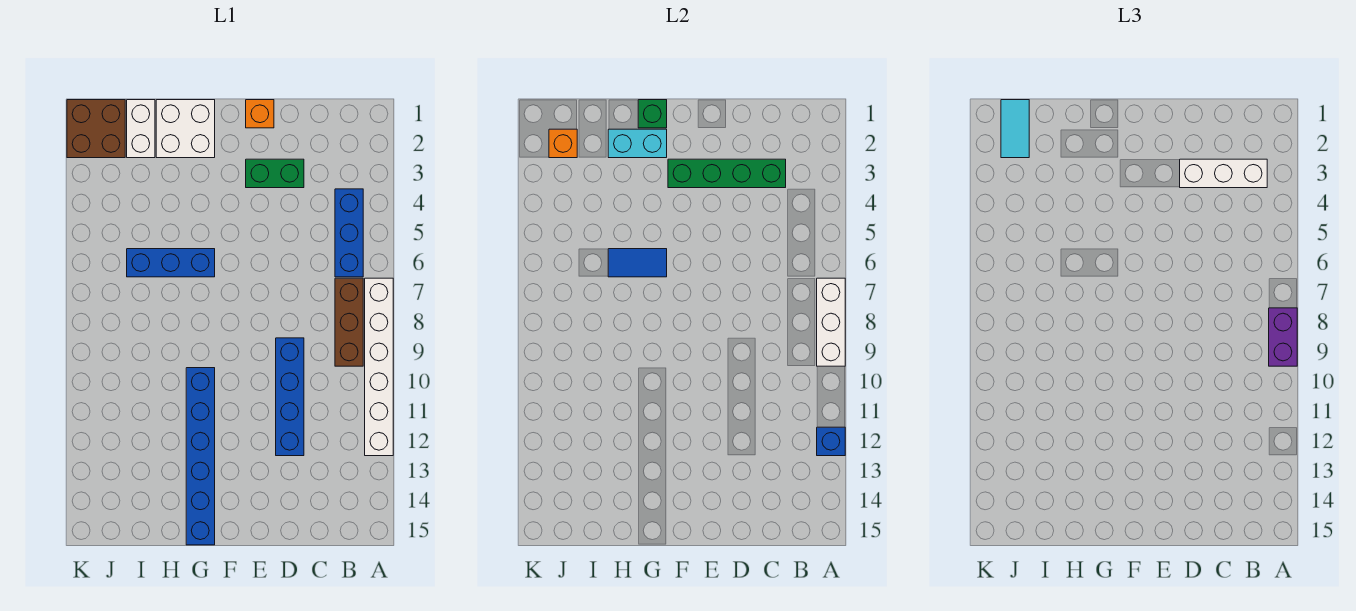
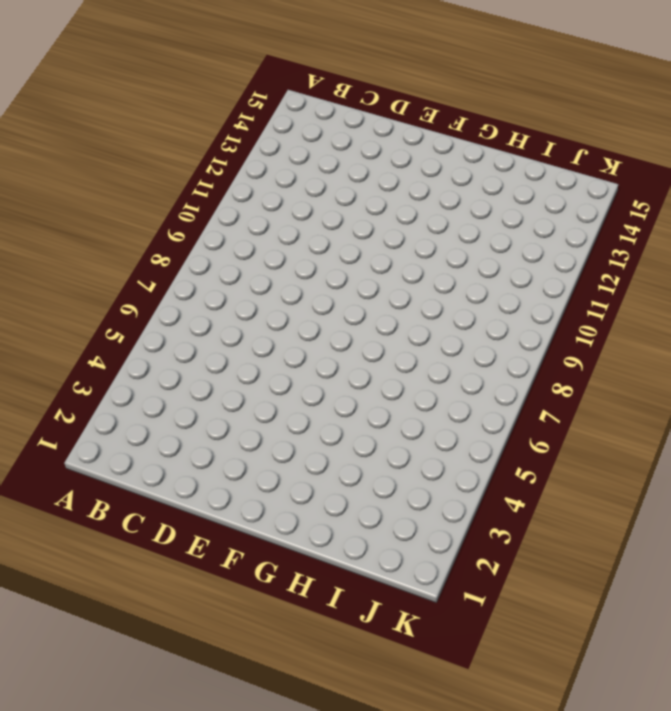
none -> white brick A7:A12 level 1
none -> blue brick B4:B6 level 1
none -> brown brick B7:B9 level 1

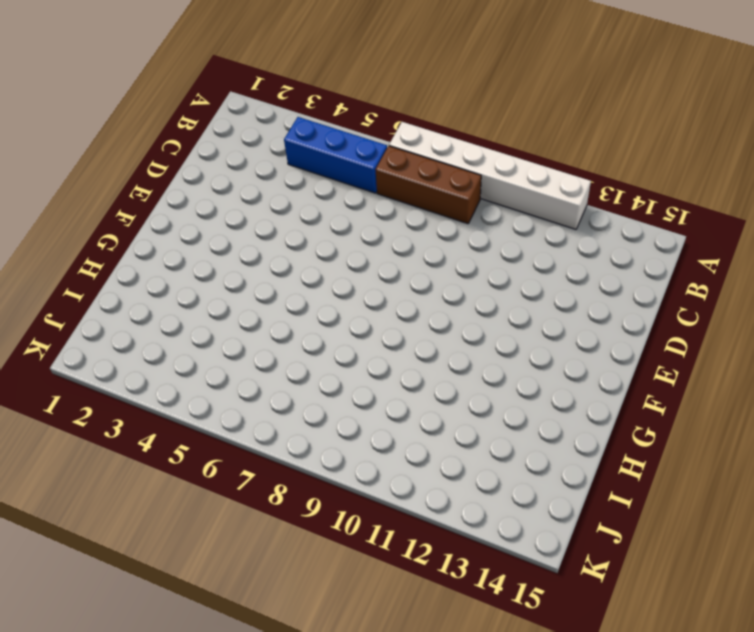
none -> green brick D3:E3 level 1
none -> blue brick D9:D12 level 1
none -> orange brick E1 level 1

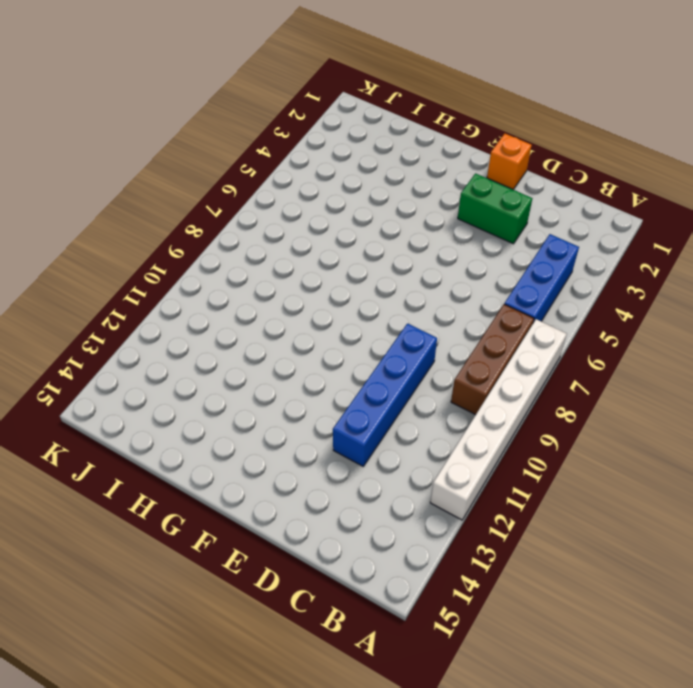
none -> white brick G1:H2 level 1
none -> blue brick G6:I6 level 1
none -> blue brick G10:G15 level 1

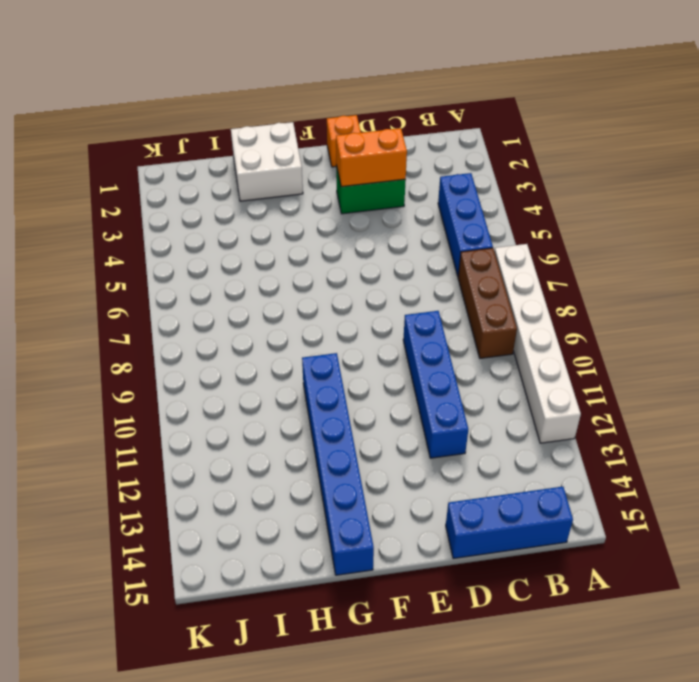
blue brick B15:D15 level 1 -> blue brick G6:I6 level 1
orange brick D3:E3 level 2 -> green brick C3:F3 level 2
none -> white brick I1:I2 level 1
none -> brown brick J1:K2 level 1
none -> white brick A7:A9 level 2

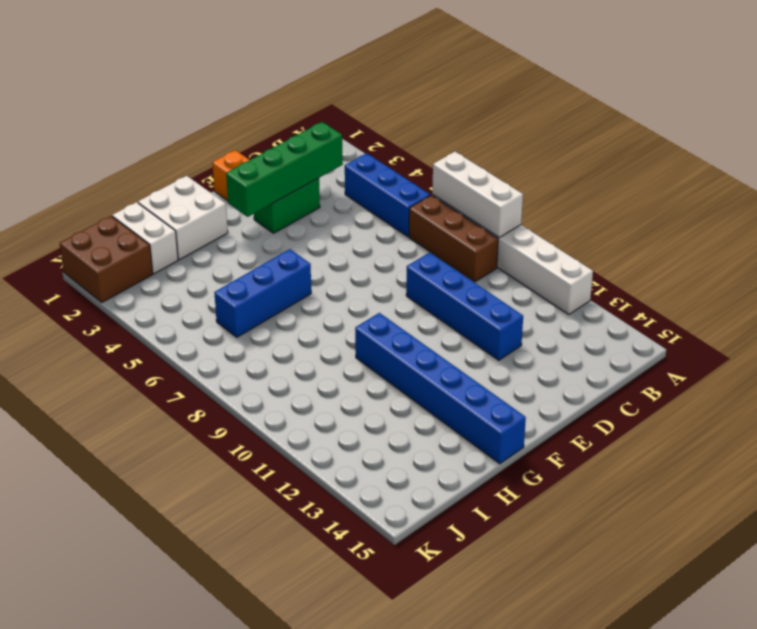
none -> blue brick A12 level 2
none -> green brick G1 level 2
none -> cyan brick G2:H2 level 2

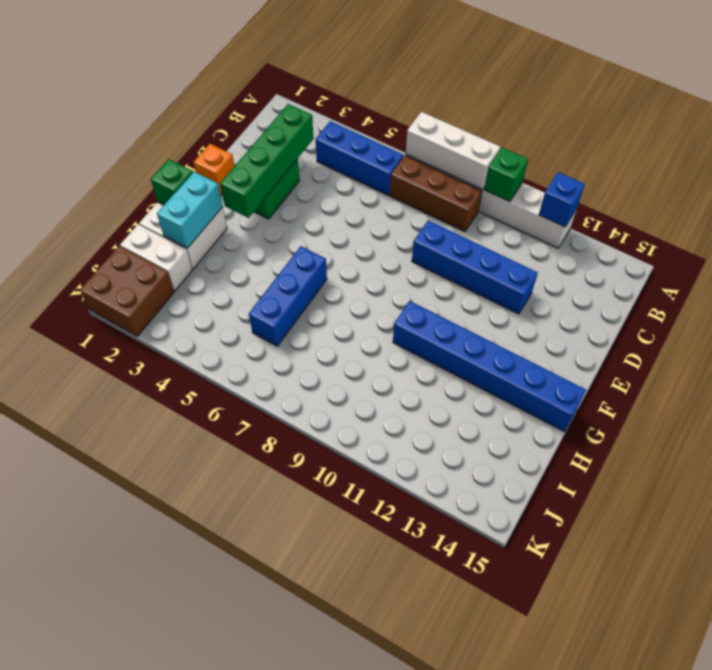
green brick A10 level 2 -> none
none -> blue tile G6:H6 level 2
none -> orange brick J2 level 2
none -> purple brick A8:A9 level 3

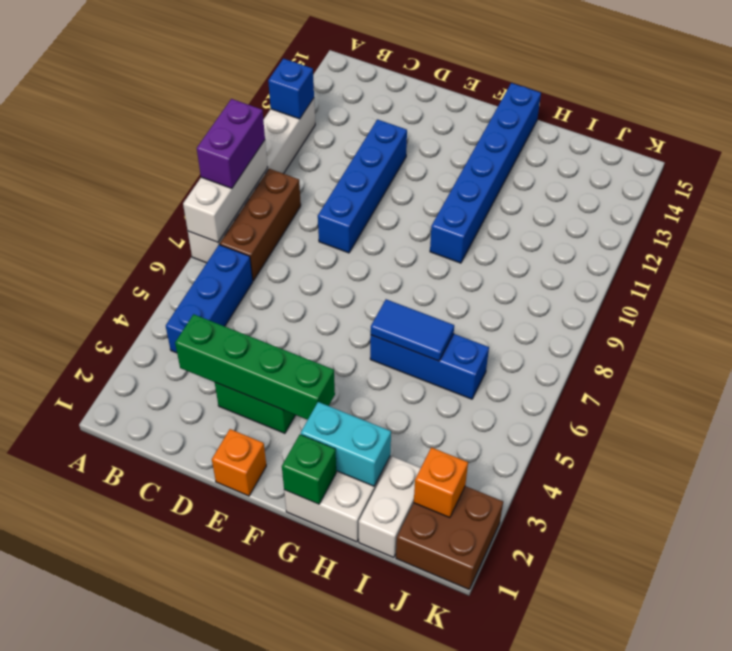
none -> white brick B3:D3 level 3
none -> cyan tile J1:J2 level 3

